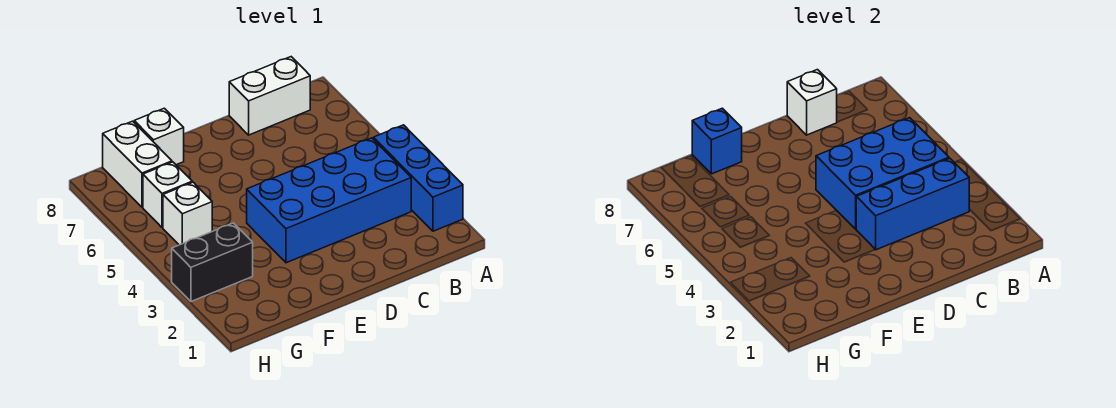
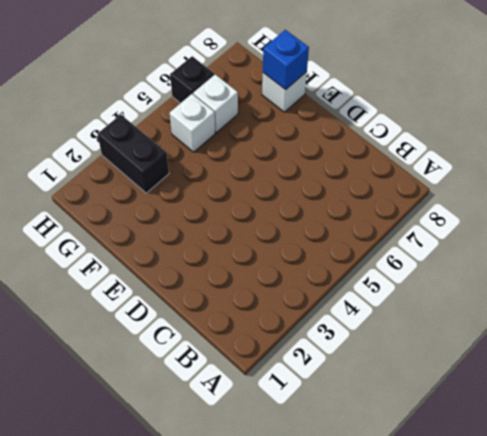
black brick H6 level 1 -> none
none -> blue brick A2:A4 level 1
none -> blue brick B3:E4 level 1
none -> white brick B8:C8 level 1

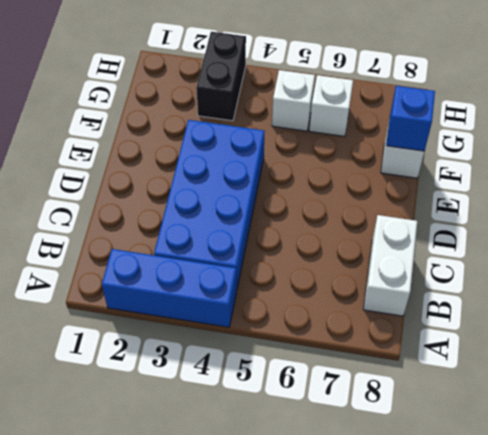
none -> white brick G7:G8 level 1
none -> blue brick B3:D3 level 2
none -> blue brick B4:D5 level 2

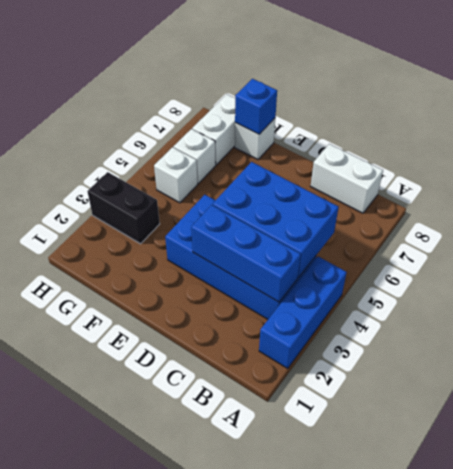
none -> white brick C8 level 2

